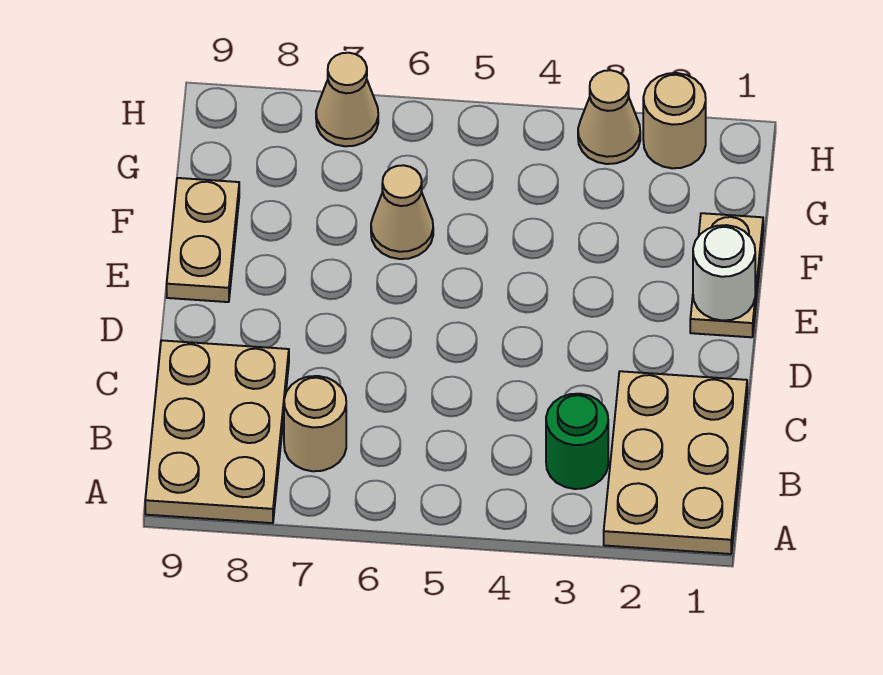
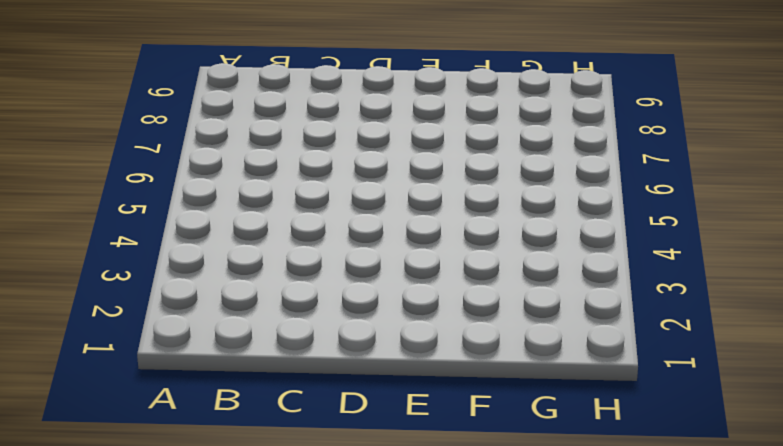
none -> tan plate A1:C2 level 1
none -> tan plate A8:C9 level 1

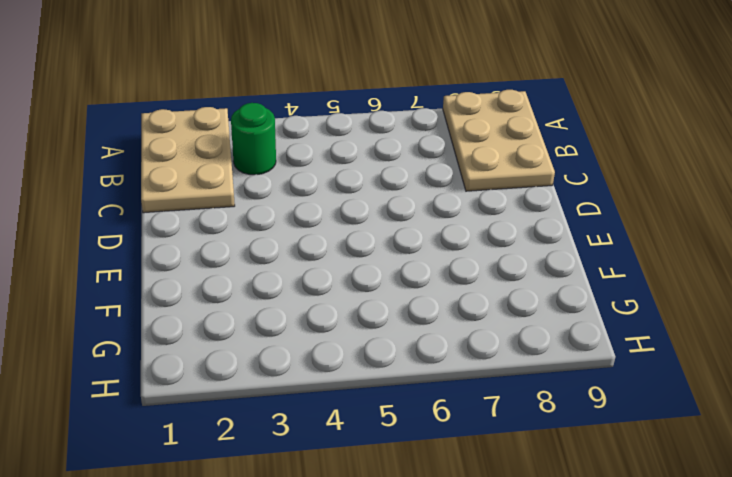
none -> tan round brick B7 level 1
none -> tan plate E1:F1 level 1

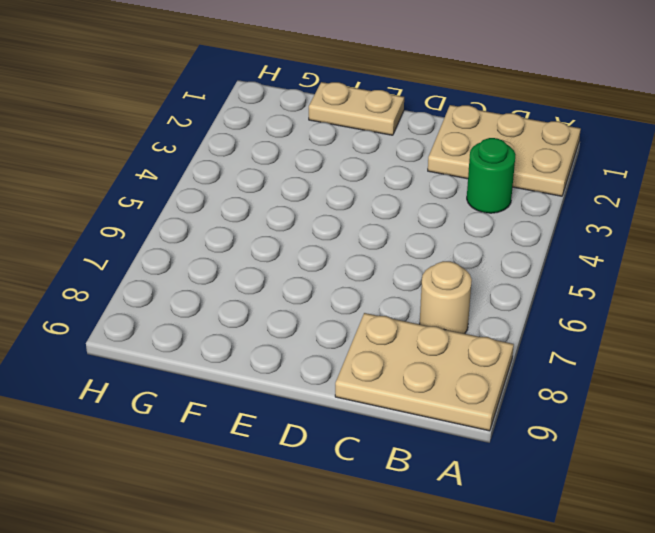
none -> tan plate E9:F9 level 1
none -> tan cone F6 level 1

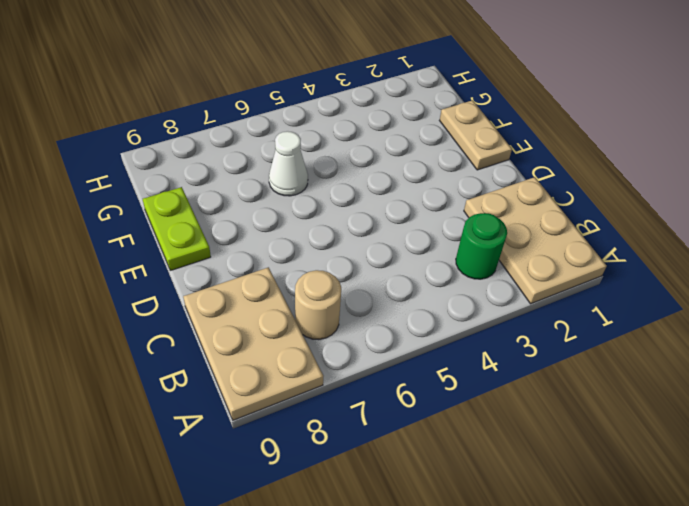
lime plate E9:F9 level 1 -> tan plate E9:F9 level 1
white cone F6 level 1 -> tan cone F6 level 1
none -> tan round brick H2 level 1
none -> tan cone H3 level 1

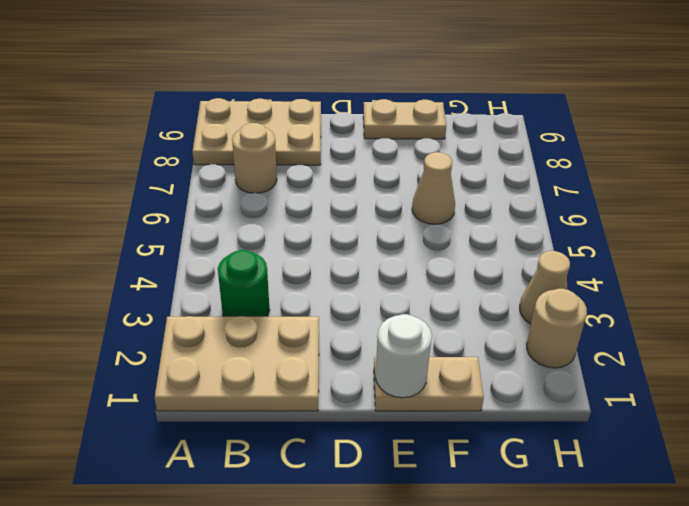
none -> tan cone H7 level 1

